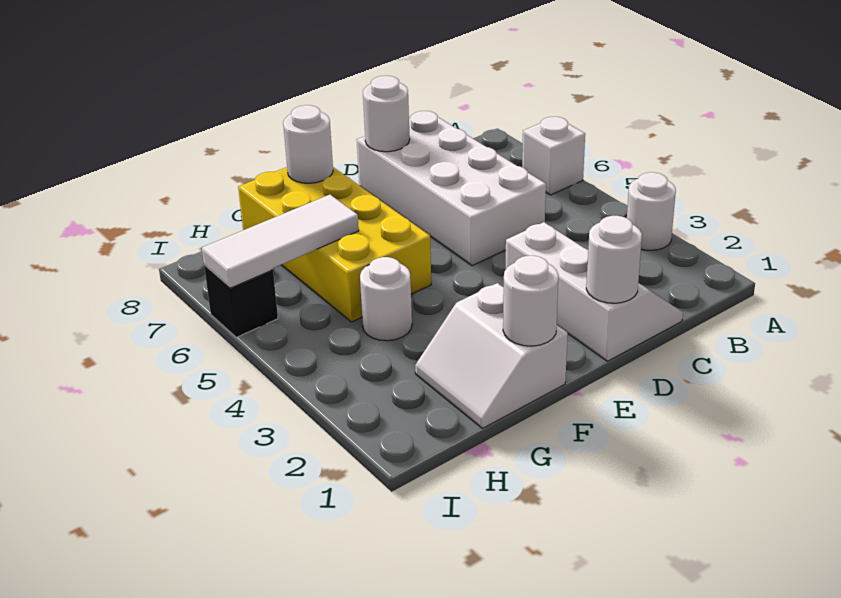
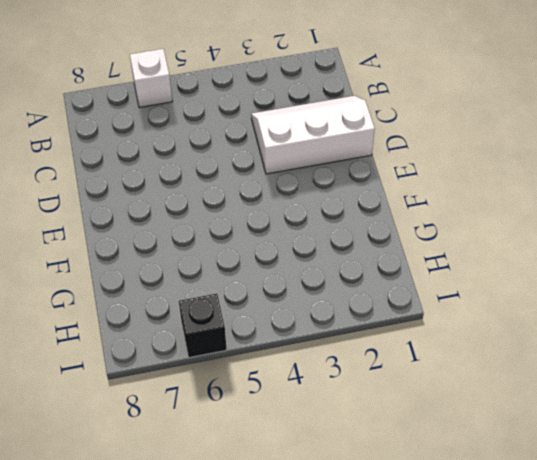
none -> white round brick A3 level 1
none -> white brick C5:D8 level 1
none -> white slope F1:G2 level 1 top F

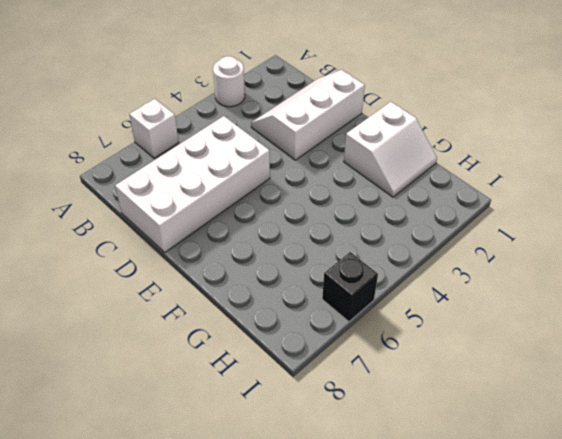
none -> yellow brick F5:G8 level 1
none -> white round brick G4 level 1
none -> white round brick D1 level 2

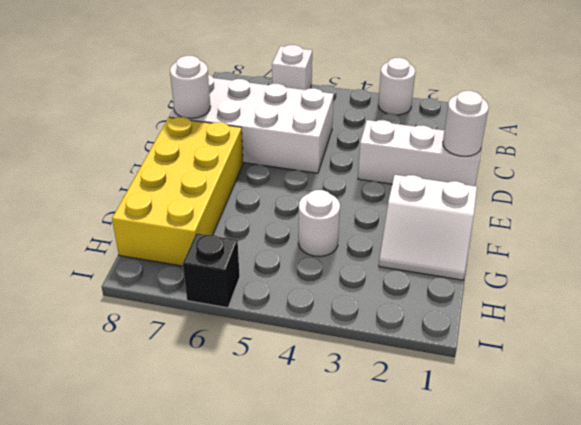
yellow brick E7:H8 level 1 -> yellow brick F5:G8 level 1
none -> white round brick F1 level 2
none -> white round brick F8 level 2
none -> white tile G6:I6 level 2

